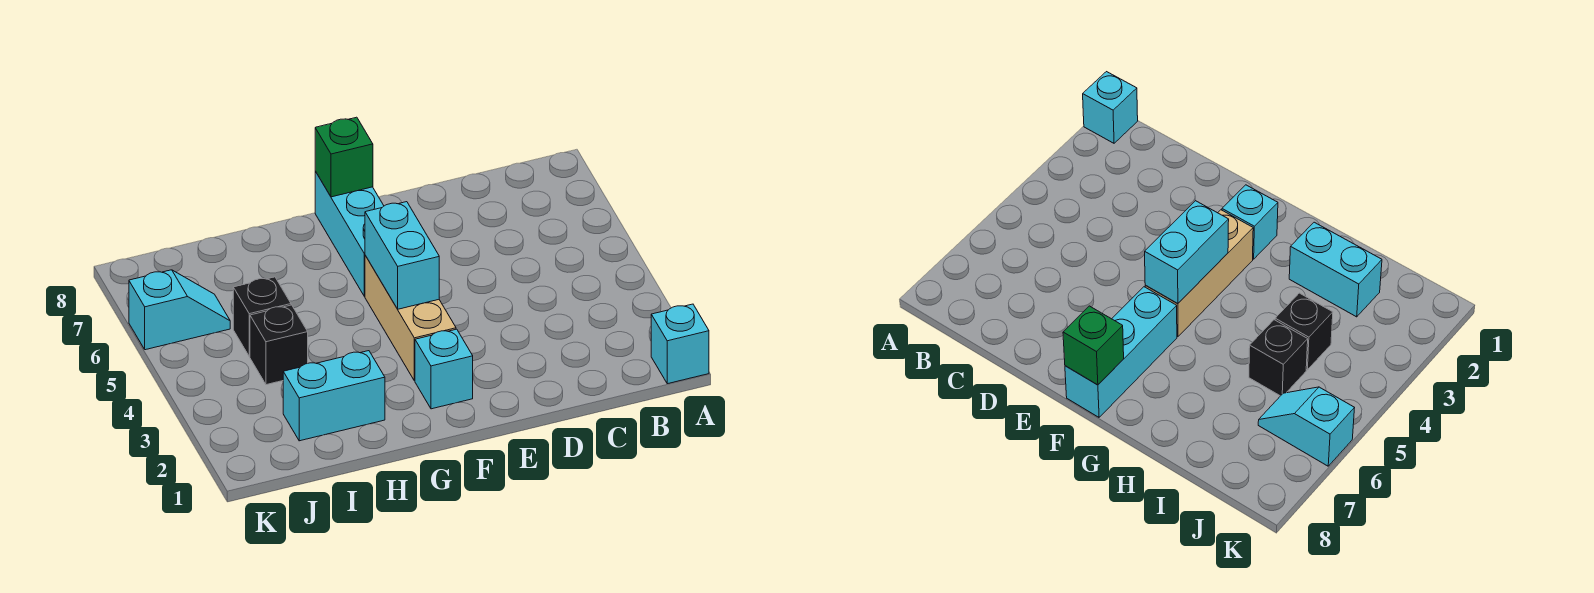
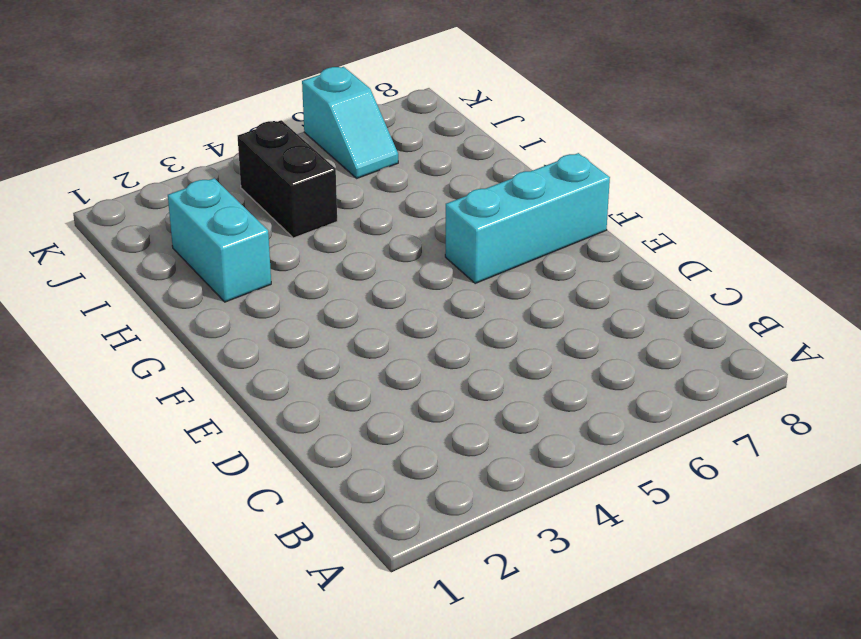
black brick I4:J4 level 1 -> black brick I4 level 1
none -> cyan brick A1 level 1
none -> cyan brick F2 level 1

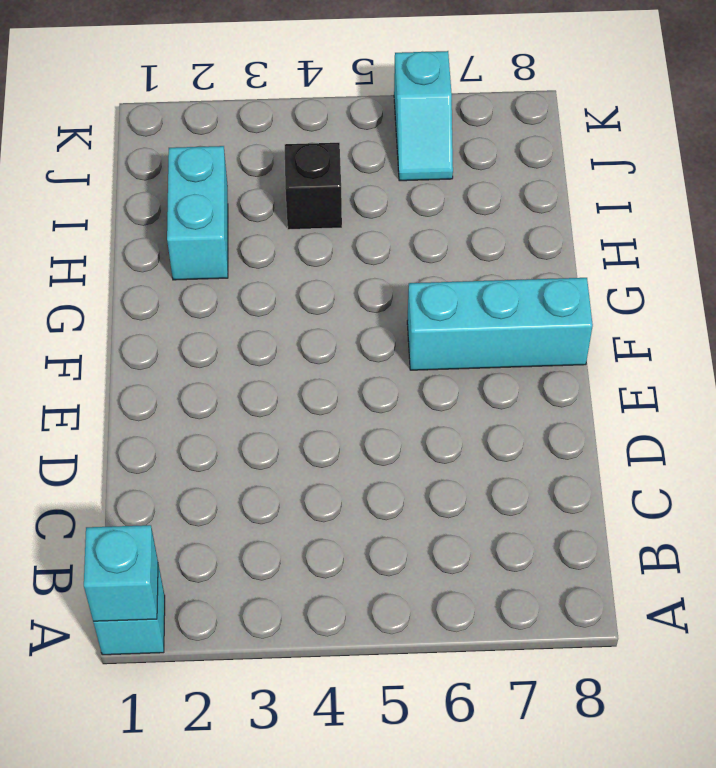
cyan brick A1 level 2 -> cyan brick F2 level 1
none -> tan brick F3:F5 level 1
none -> black brick I5 level 1

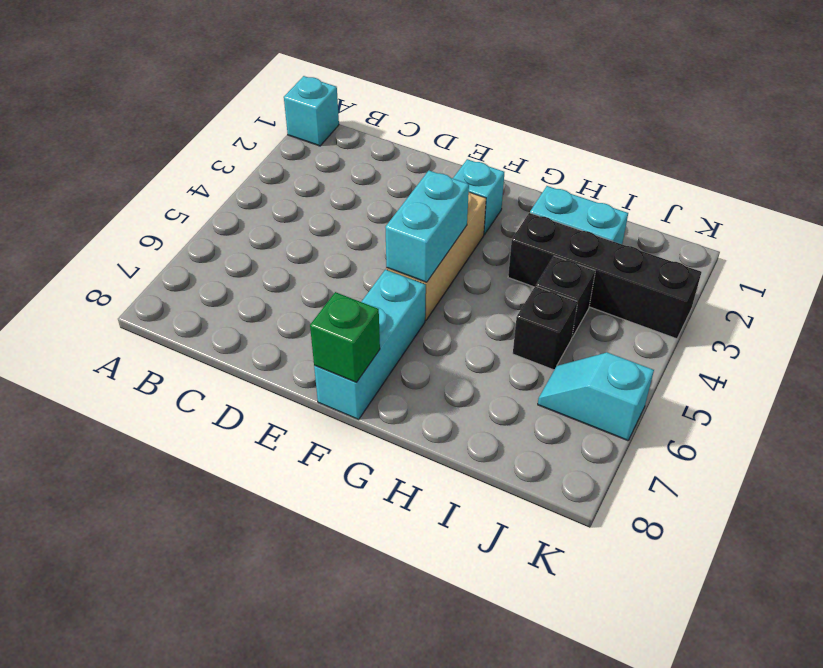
black brick H3:K3 level 1 -> none

